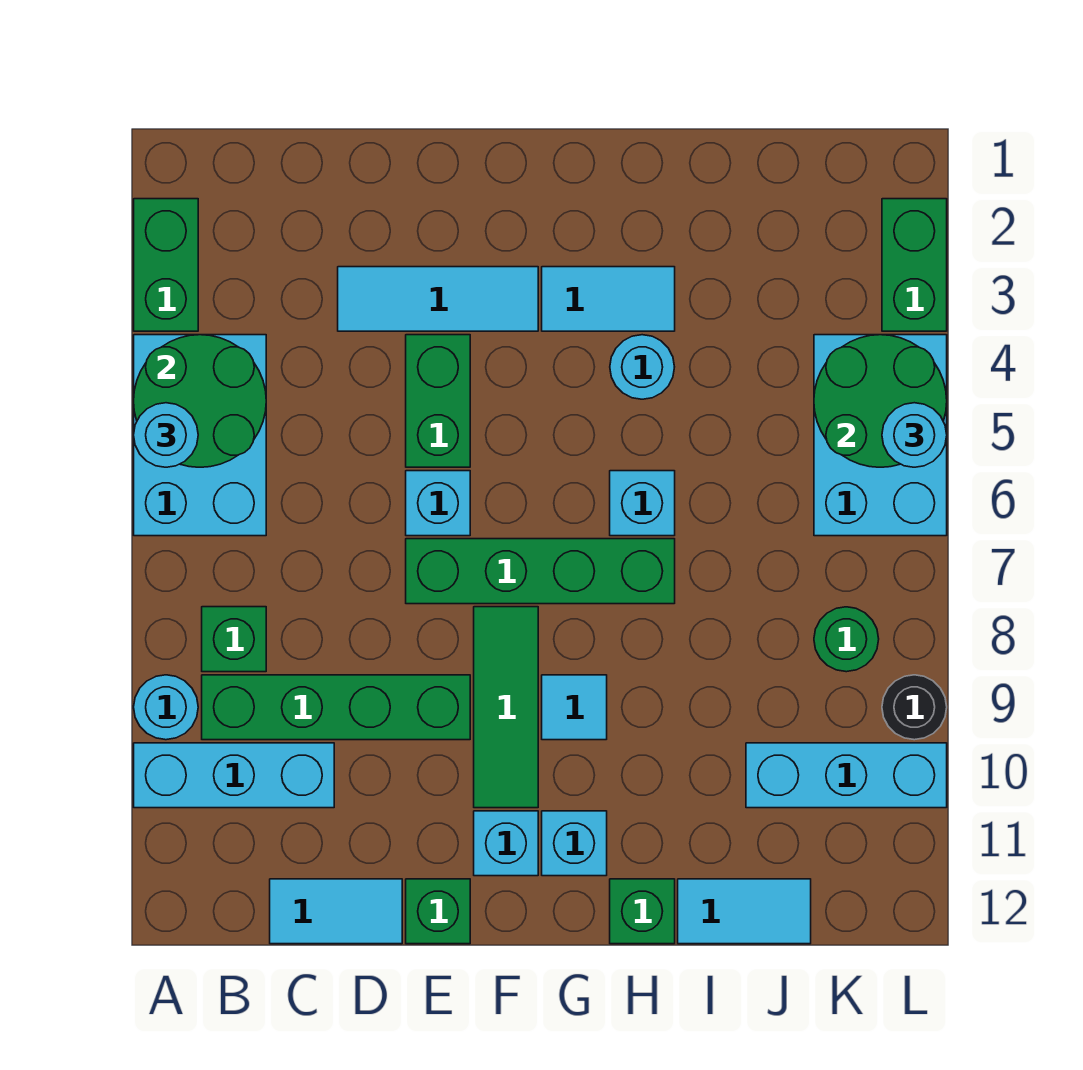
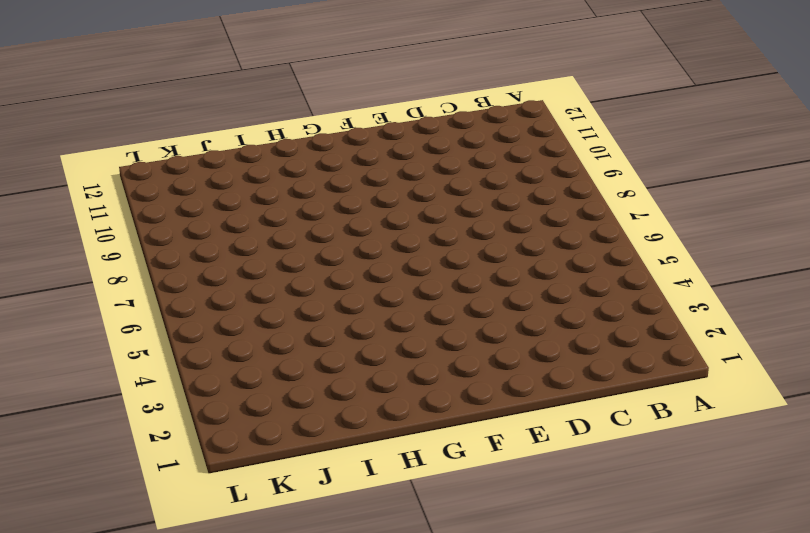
none -> green brick A2:A3 level 1
none -> cyan brick A4:B6 level 1
none -> cyan round brick A9 level 1
none -> cyan brick A10:C10 level 1

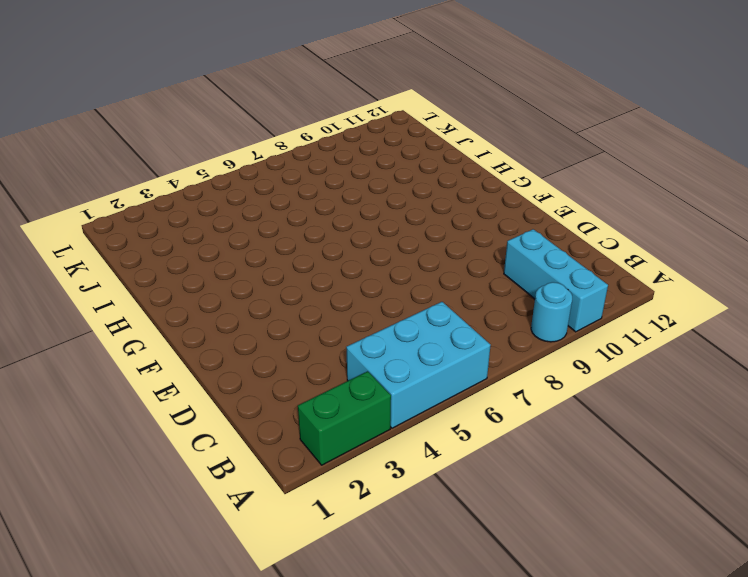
none -> green brick B8 level 1
none -> green brick B9:E9 level 1
none -> cyan tile C12:D12 level 1
none -> cyan tile D3:F3 level 1

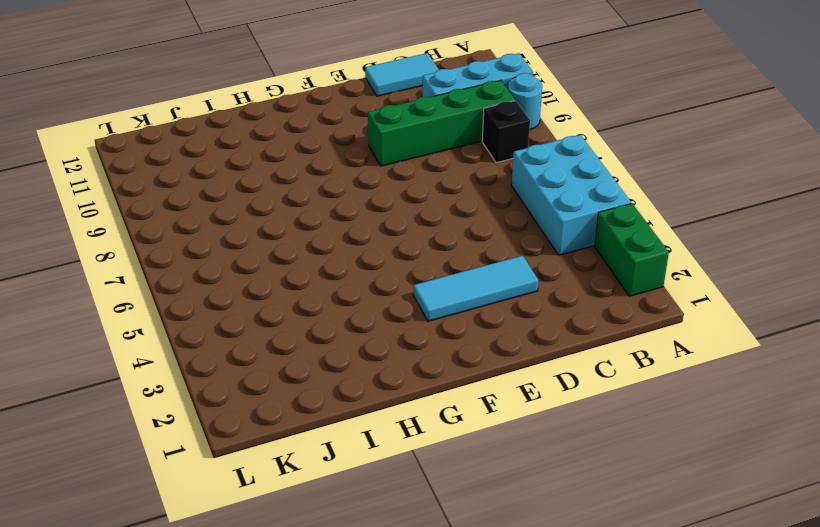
black brick B8 level 1 -> green brick B8 level 1
none -> green brick E4:E5 level 1
none -> cyan brick E6 level 1
none -> green brick E7:H7 level 1
none -> green brick E12 level 1

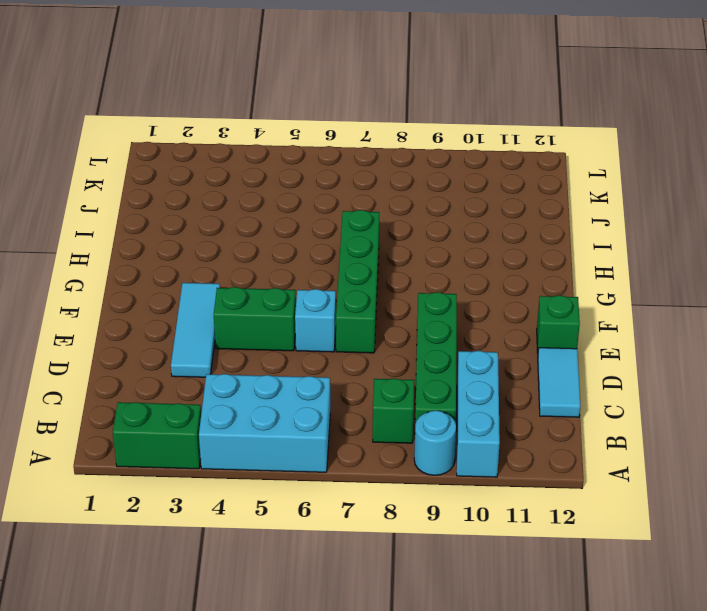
none -> green tile F8:F10 level 1
none -> cyan brick F11 level 1
none -> cyan tile G3:H3 level 1
none -> cyan tile G9 level 1

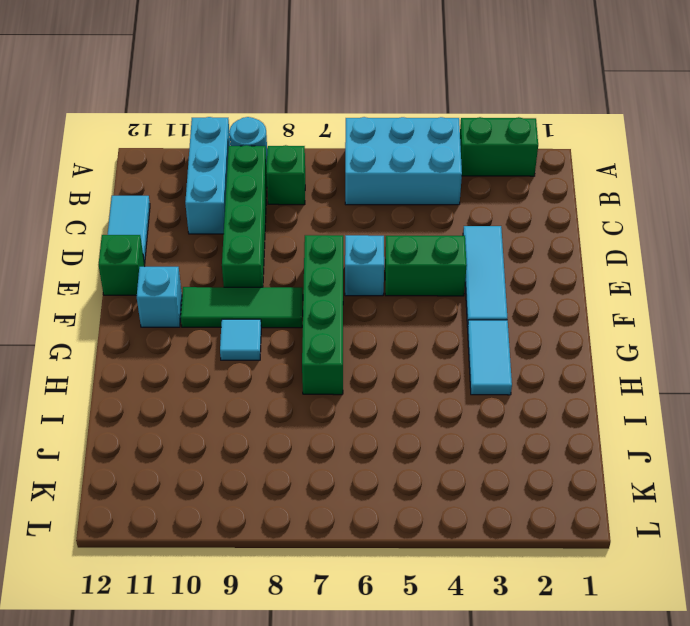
none -> cyan brick G11 level 1
none -> cyan round brick H4 level 1
none -> cyan brick H6 level 1
none -> green brick H12 level 1

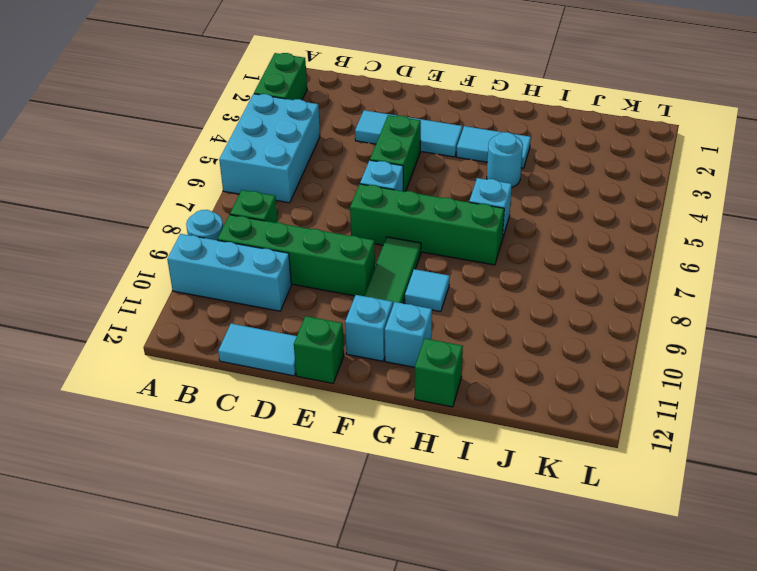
none -> cyan tile I12:J12 level 1
none -> cyan brick J10:L10 level 1
none -> cyan brick K4:L6 level 1
none -> green round brick K8 level 1

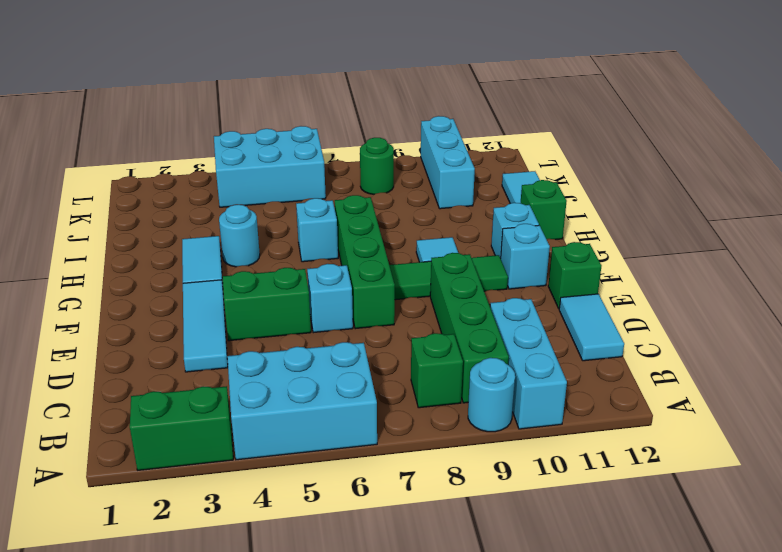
none -> green brick L2:L3 level 1
none -> black round brick L9 level 1
none -> green round brick A4:B5 level 2
none -> green round brick K4:L5 level 2

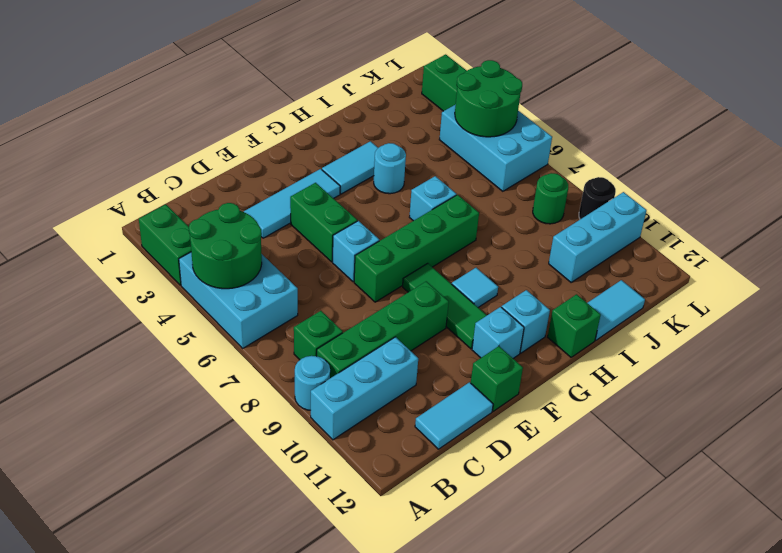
none -> cyan round brick A5 level 3
none -> cyan round brick L5 level 3

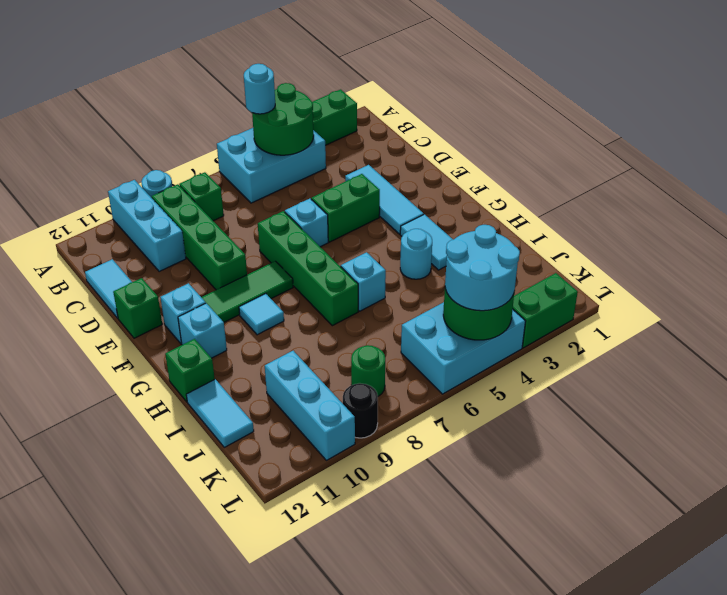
cyan round brick K4:L5 level 3 -> cyan round brick L5 level 3

